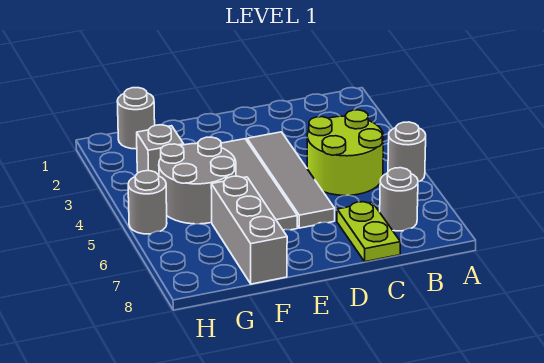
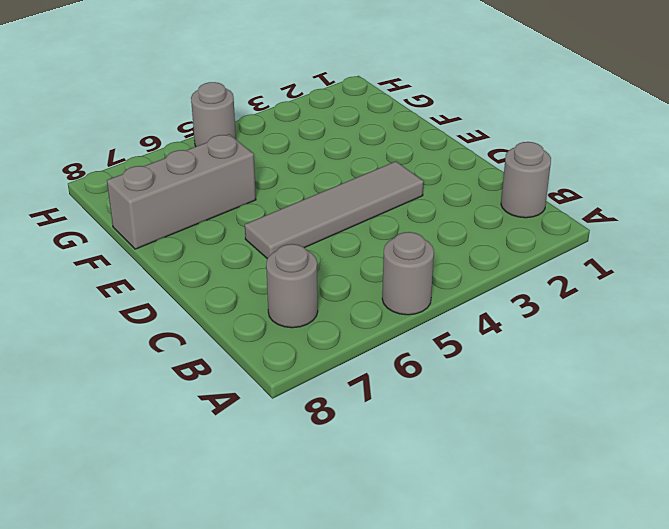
grey round brick B1 level 1 -> grey round brick G1 level 1
none -> lime round brick B4:C5 level 1
none -> lime plate C7:C8 level 1

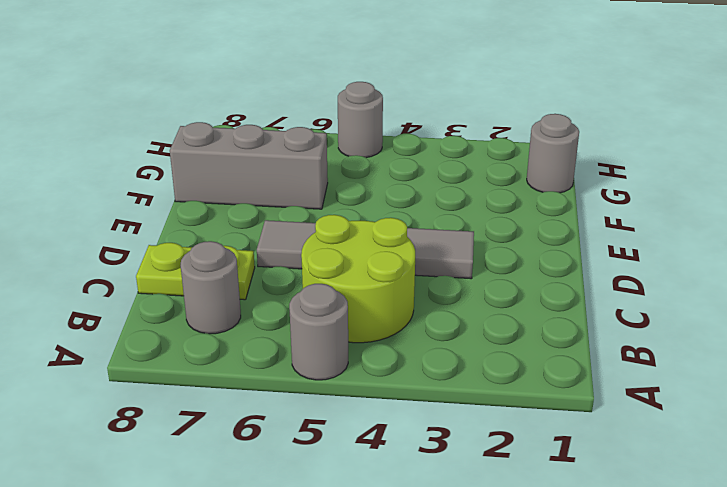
none -> grey tile E3:E6 level 1
none -> grey round brick F4:G5 level 1

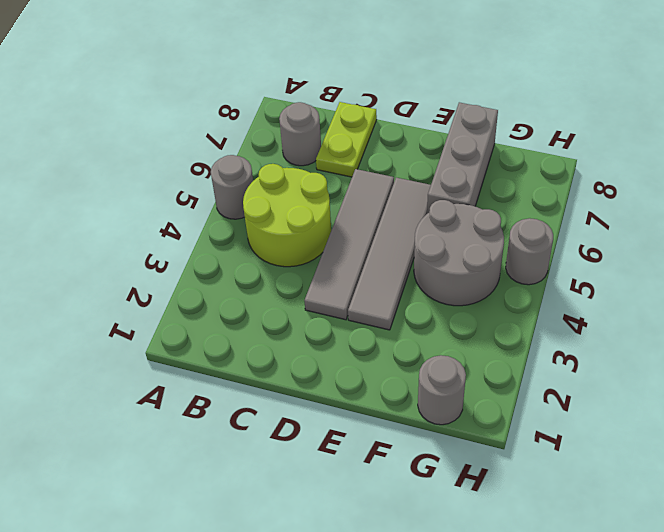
none -> grey brick G3 level 1

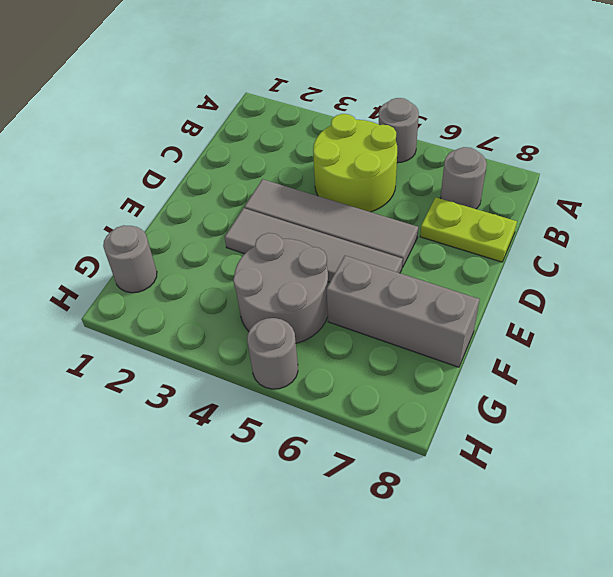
none -> grey brick G3 level 1

